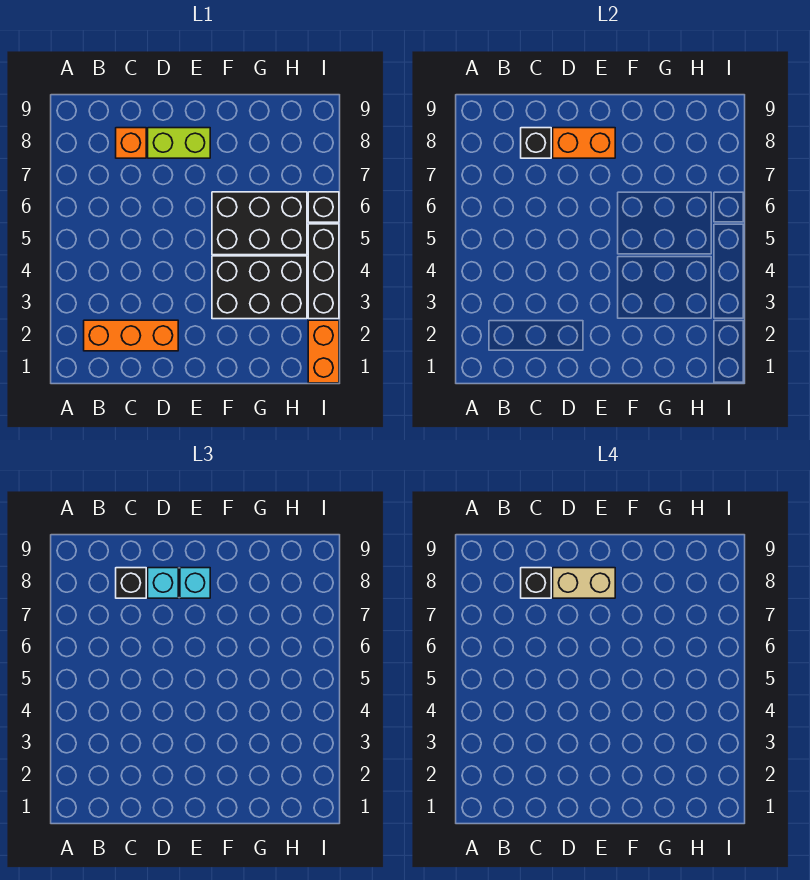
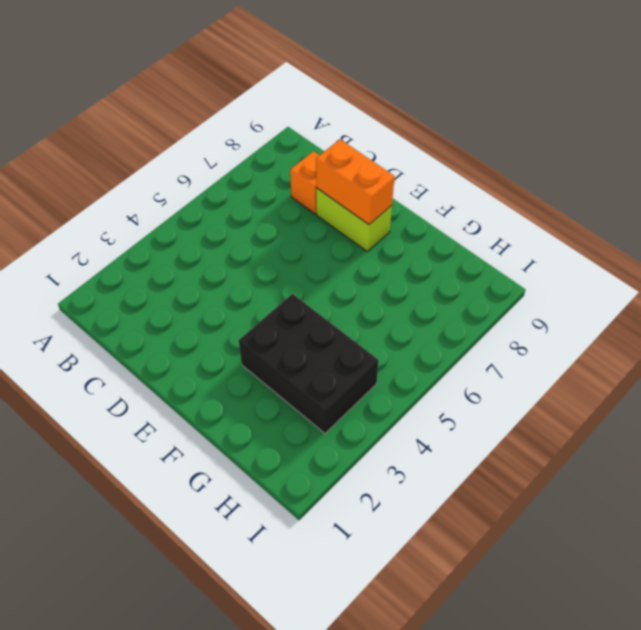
none -> orange brick B2:D2 level 1
none -> black brick F5:H6 level 1
none -> orange brick I1:I2 level 1

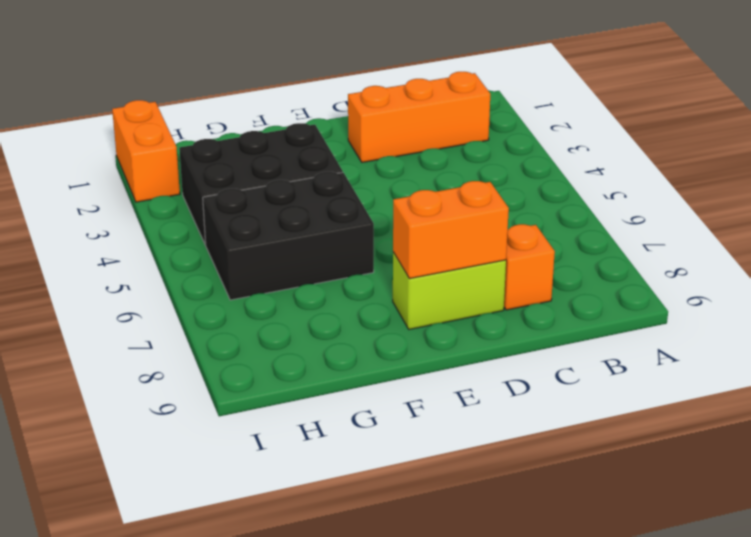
none -> black brick I3:I5 level 1
none -> black brick I6 level 1
none -> black brick C8 level 2

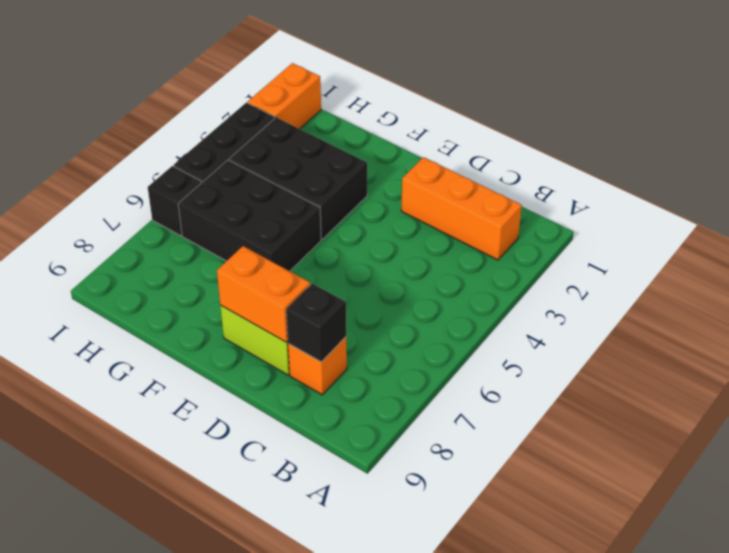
none -> black brick C8 level 3
none -> cyan brick D8 level 3
none -> cyan brick E8 level 3

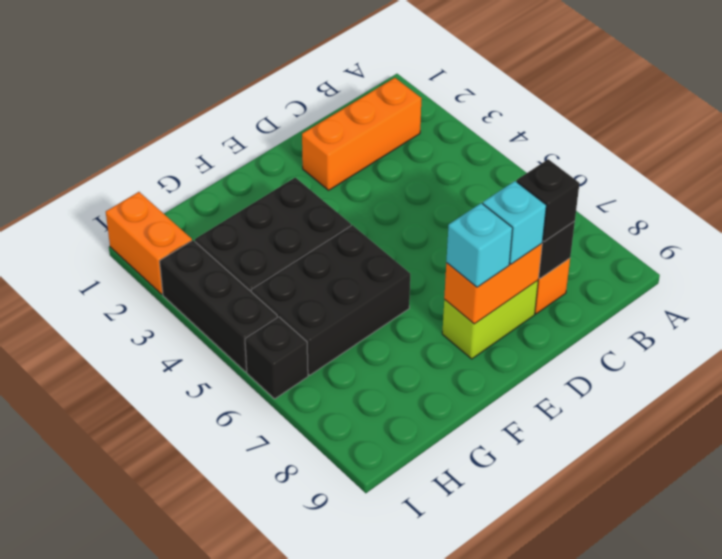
none -> black brick C8 level 4
none -> tan brick D8:E8 level 4

